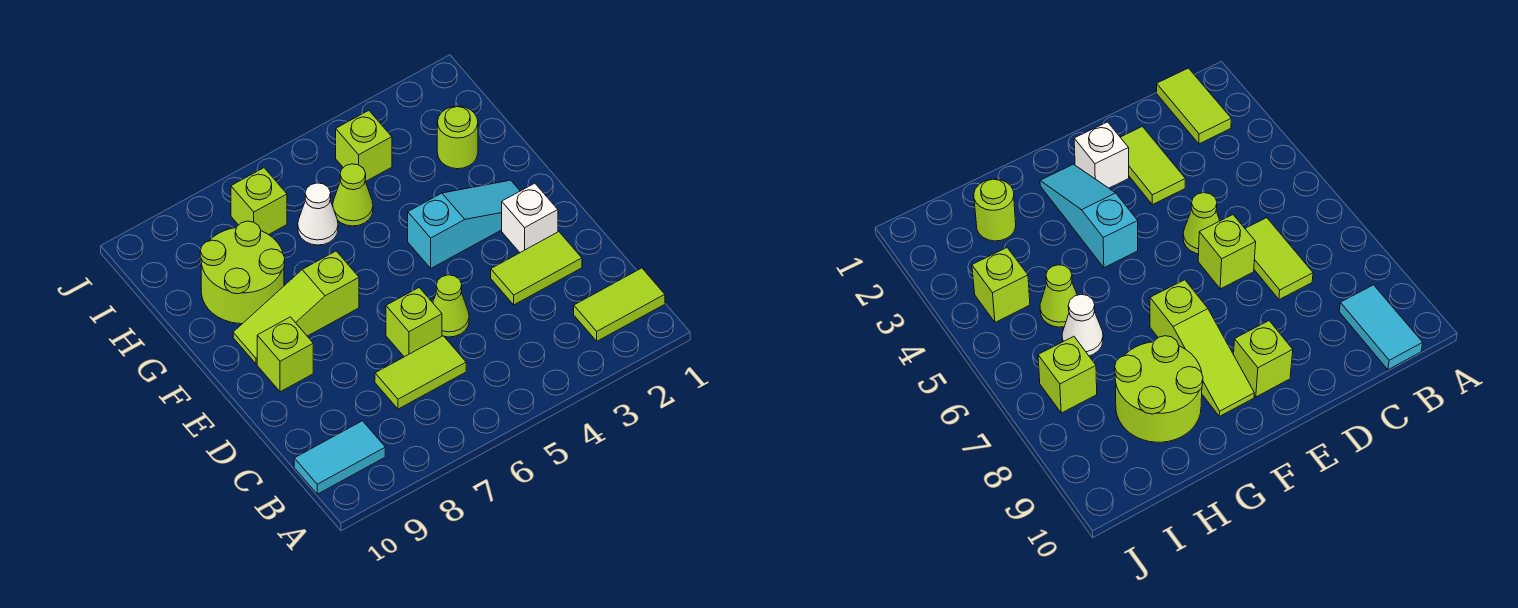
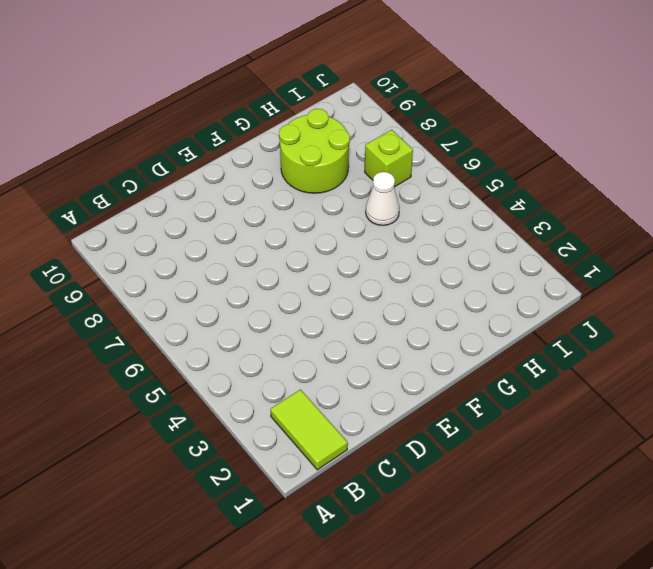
none -> cyan tile B9:B10 level 1
none -> lime tile C6:C7 level 1
none -> lime tile D2:D3 level 1

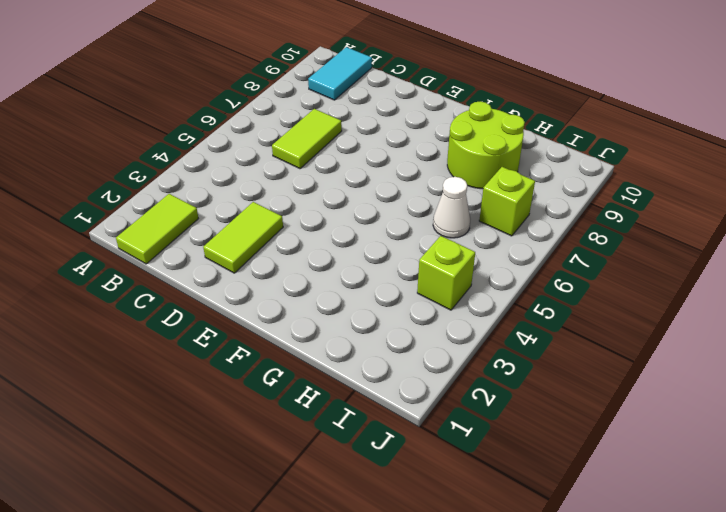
none -> lime cone D5 level 1
none -> lime brick D6 level 1
none -> white brick E2 level 1

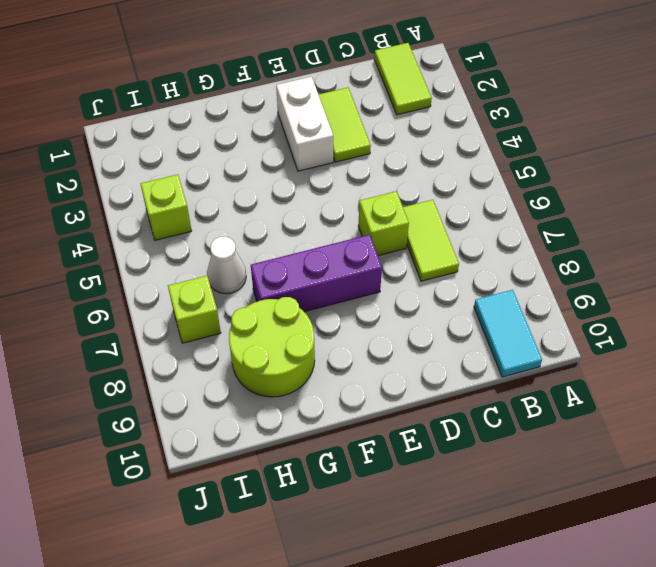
white brick E2:E3 level 1 -> white brick E2 level 1
purple brick E7:G7 level 1 -> lime slope F7:F9 level 1 top 7
none -> lime cone D5 level 1
none -> lime brick E9 level 1
none -> cyan slope F2:F4 level 1 top 4

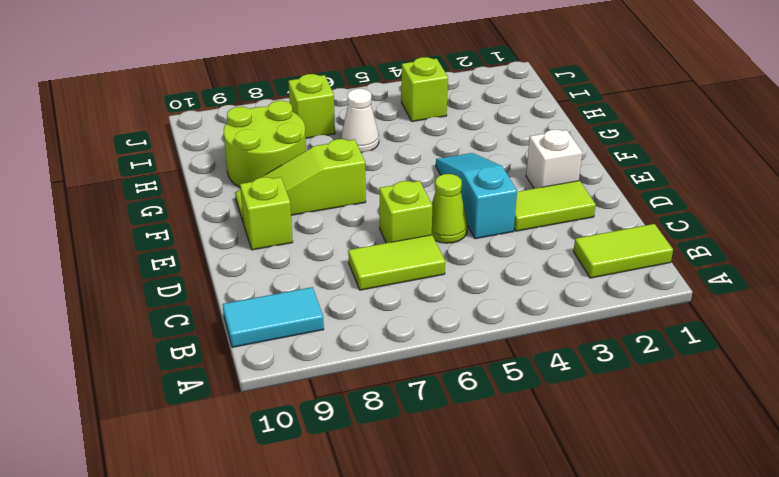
cyan slope D4:F4 level 1 top D -> cyan slope F2:F4 level 1 top 4
none -> lime round brick H2 level 1
none -> lime cone H5 level 1

